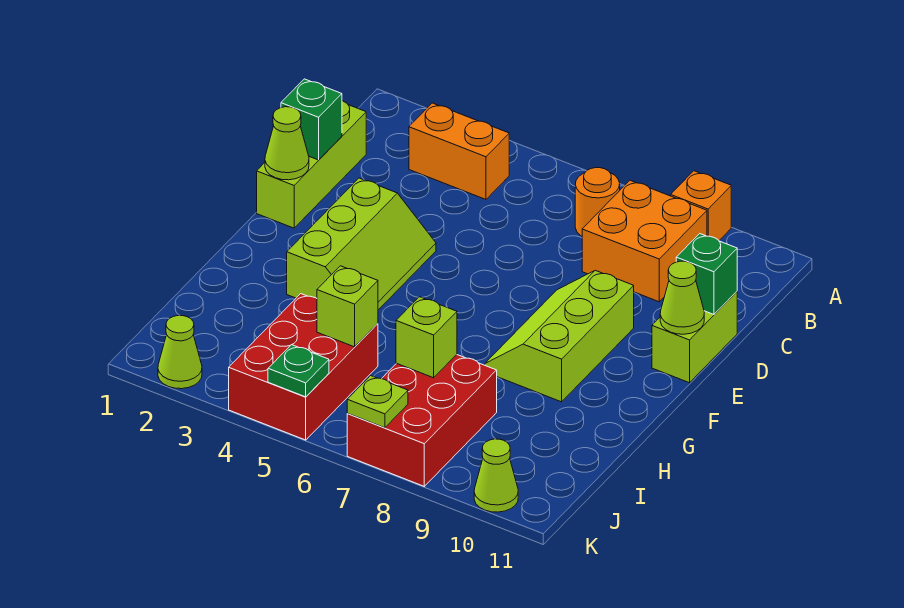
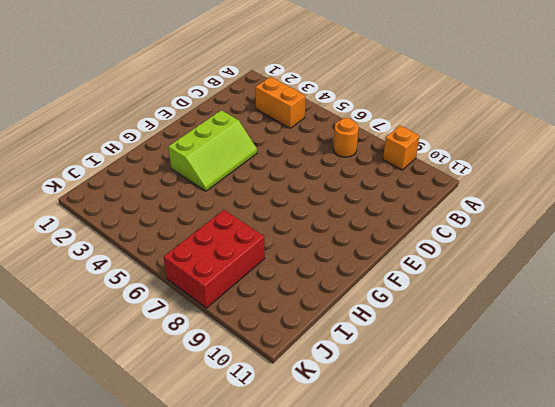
none -> orange brick B8:C9 level 1
none -> lime brick C1:E1 level 1
none -> lime brick D11:E11 level 1

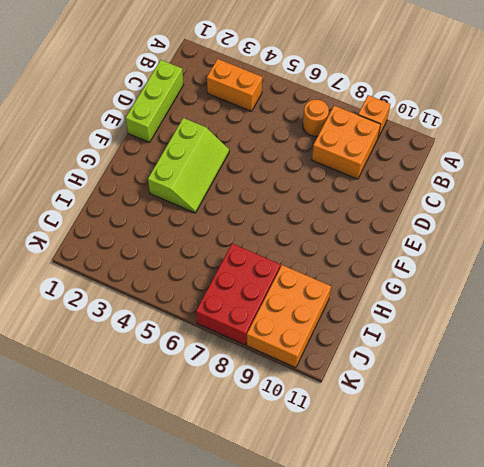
orange brick I9:K10 level 1 -> lime cone K10 level 1
none -> lime brick D11:E11 level 1
none -> lime slope E8:G9 level 1 top 9
none -> red brick I4:K5 level 1

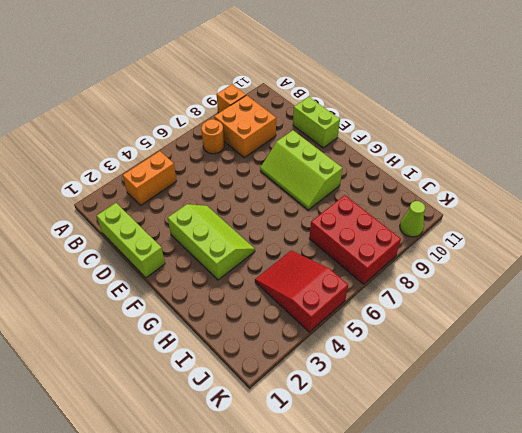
red slope I4:K5 level 1 top K -> red brick I4:K5 level 1
none -> lime cone K2 level 1
none -> green brick D1 level 2
none -> green brick D11 level 2

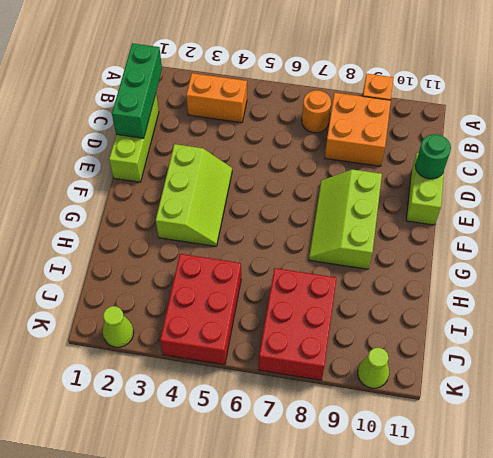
green brick B1:D1 level 2 -> green brick D1 level 2
green round brick D11 level 2 -> green brick D11 level 2
none -> lime cone E1 level 2
none -> lime cone E11 level 2
none -> lime brick I5 level 2

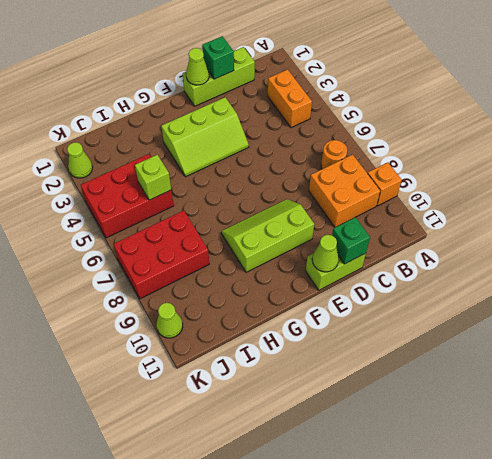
none -> lime brick I7 level 2
none -> green plate K5 level 2
none -> lime plate K7 level 2

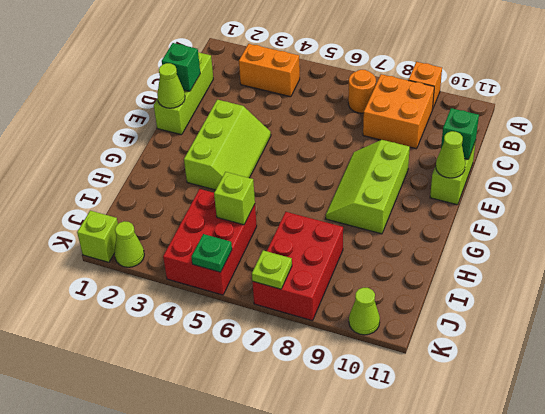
lime brick K1 level 1 -> lime brick I7 level 2

